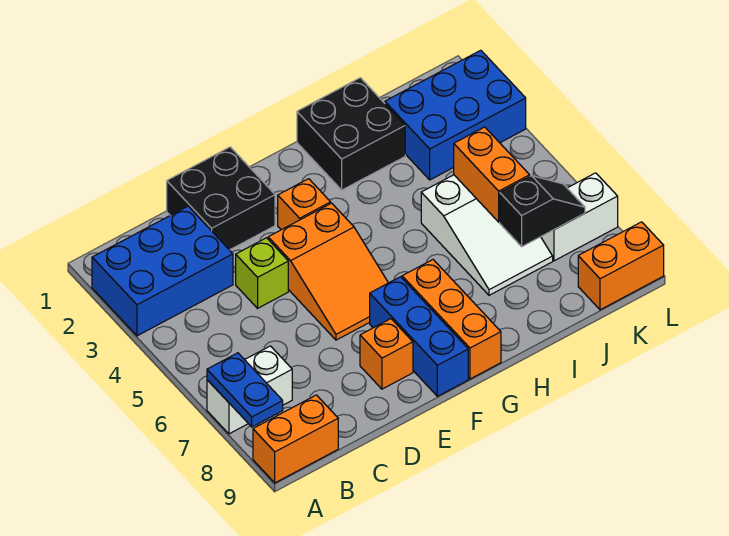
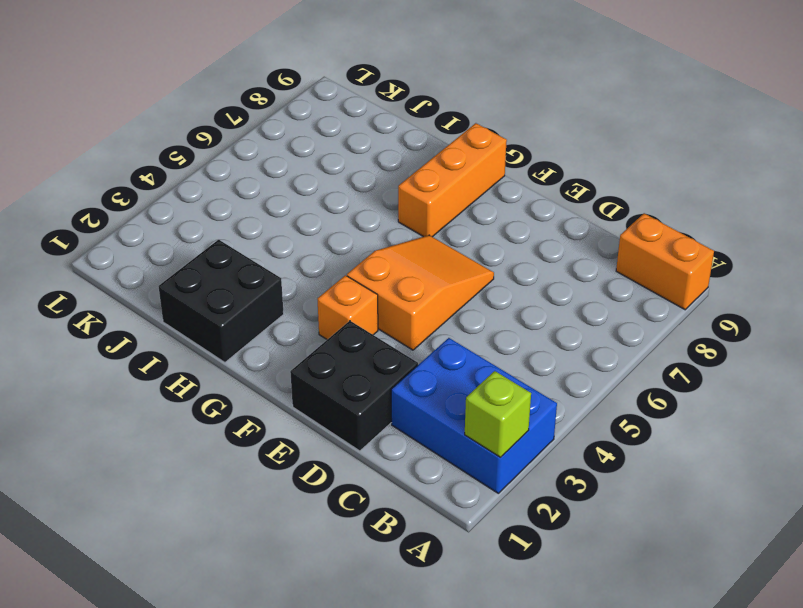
lime brick A2 level 2 -> lime brick D4 level 1
none -> white brick A7:B7 level 1
none -> orange brick E8 level 1
none -> blue brick F7:F9 level 1

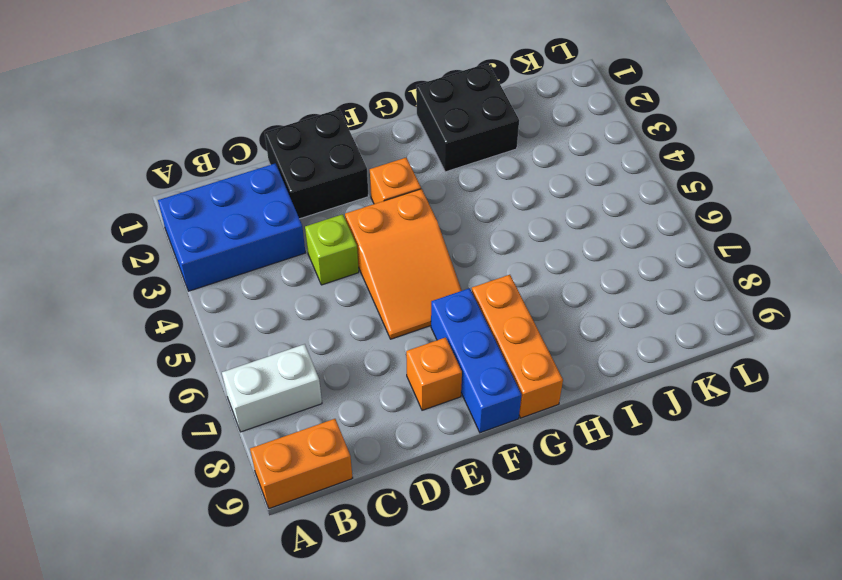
none -> white slope I5:J7 level 1 top 5
none -> blue brick J2:L3 level 1
none -> white brick K7:L7 level 1

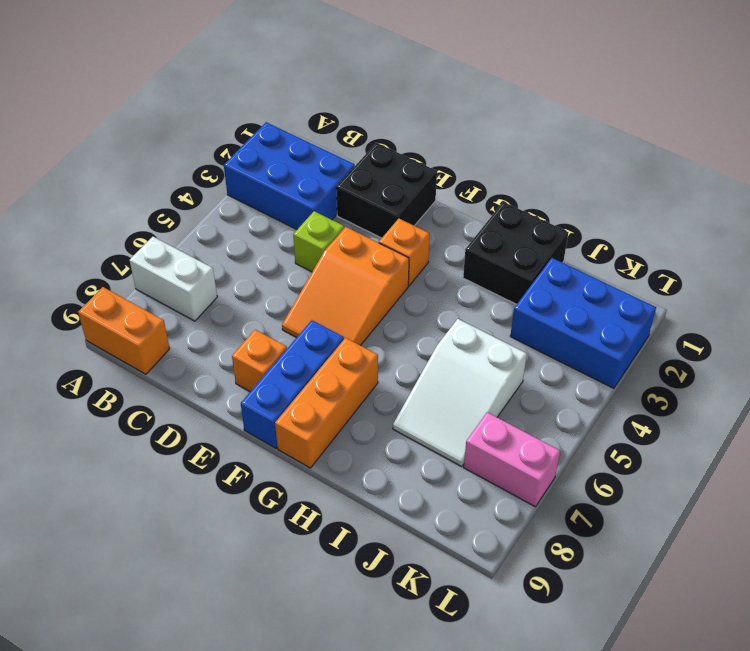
pink brick K7:L7 level 1 -> white brick K7:L7 level 1
none -> orange brick K9:L9 level 1
none -> blue plate A7:A8 level 2
none -> orange brick J5:J6 level 2

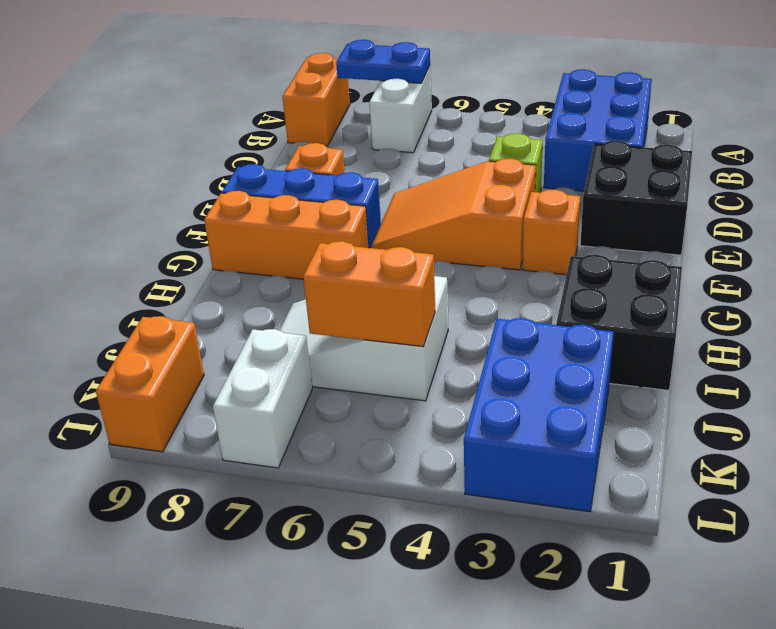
none -> black slope J7:K7 level 2 top J

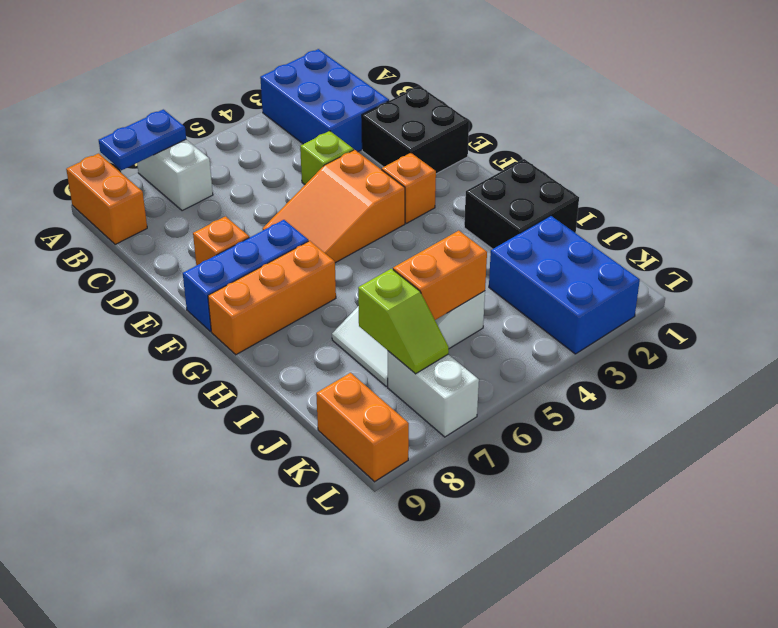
lime slope J7:K7 level 2 top J -> black slope J7:K7 level 2 top J

